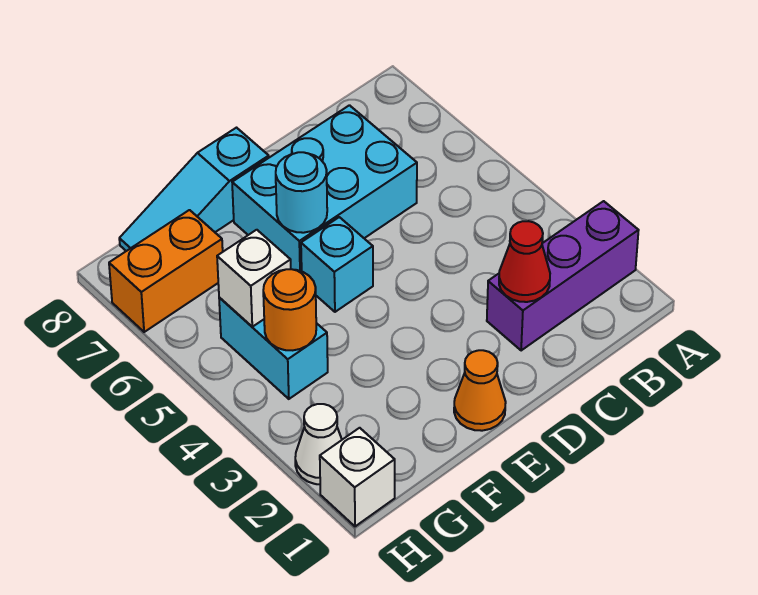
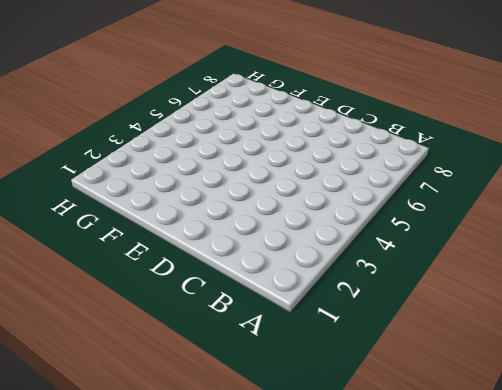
none -> purple brick A2:C2 level 1
none -> cyan brick C6:E7 level 1
none -> orange cone E1 level 1

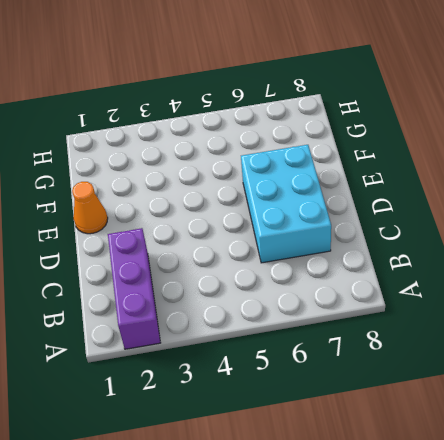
none -> cyan brick E5 level 1
none -> cyan slope E8:G8 level 1 top E
none -> cyan brick G4:G5 level 1

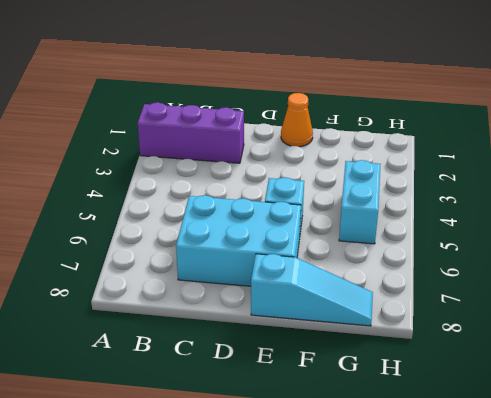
none -> orange brick G7:H7 level 1
none -> white brick H1 level 1
none -> white cone H2 level 1

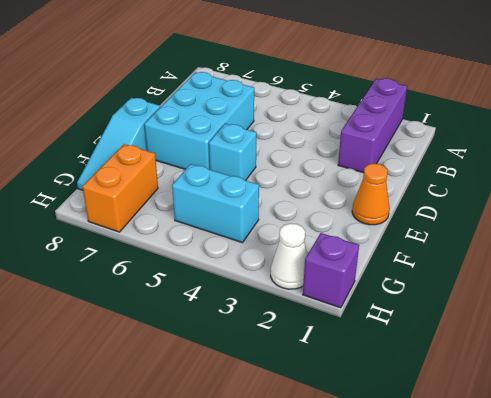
purple brick H1 level 1 -> white brick H1 level 1
none -> red cone C2 level 2
none -> cyan round brick E6 level 2
none -> orange round brick G4 level 2

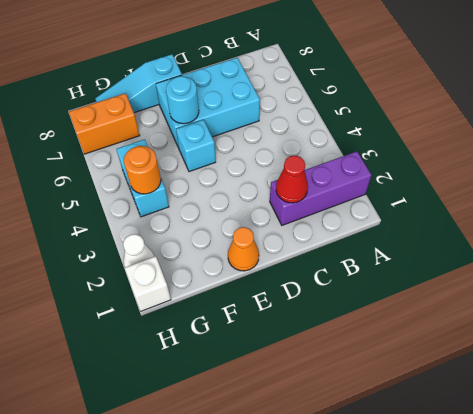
none -> white brick G5 level 2

